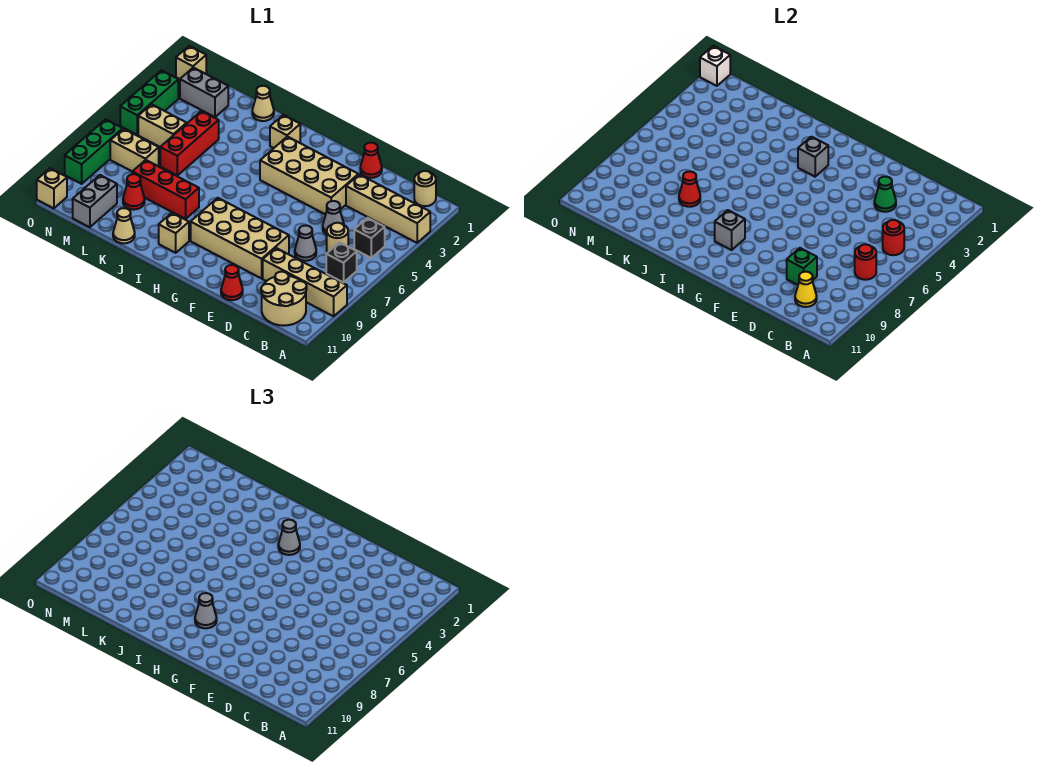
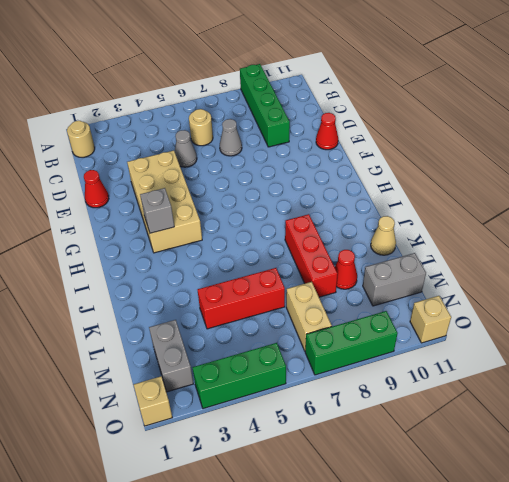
green brick A9:D9 level 1 -> tan brick A9:D9 level 1
none -> tan brick A3:D3 level 1
none -> black brick B5 level 1
none -> black brick B7 level 1
none -> tan round brick B10:C11 level 1

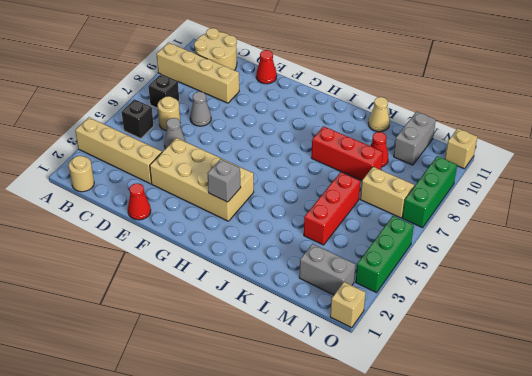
none -> tan brick E8:H9 level 1
none -> tan brick I2 level 1
none -> tan brick I10 level 1
none -> tan cone K1 level 1

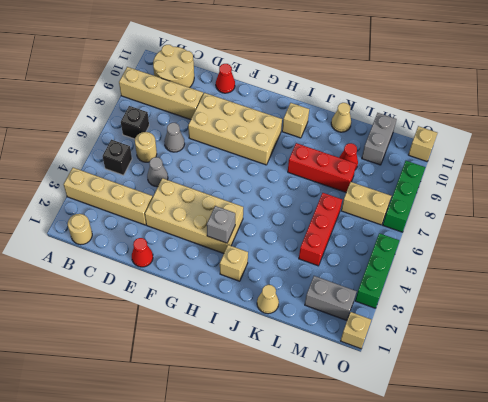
none -> tan brick M5:N5 level 1
none -> red round brick B5 level 2
none -> red round brick B7 level 2
none -> yellow cone C10 level 2

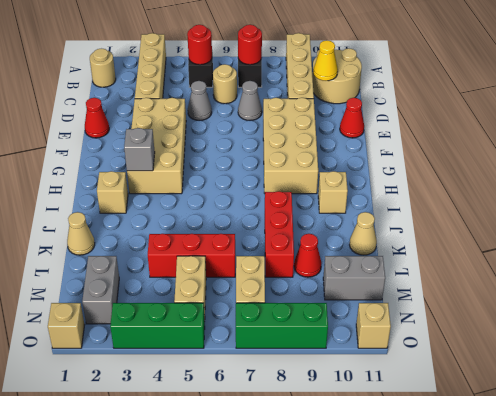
none -> green cone D3 level 2
none -> green brick D9 level 2
none -> grey brick H9 level 2
none -> red cone K8 level 2

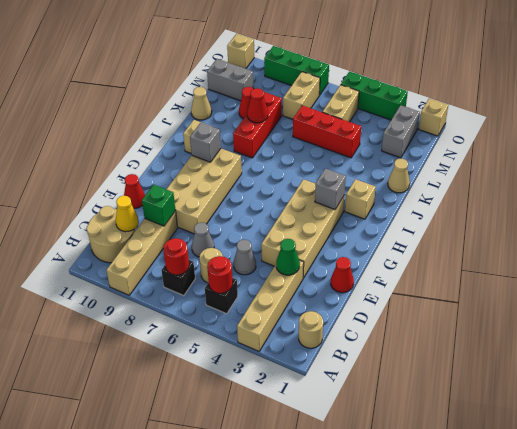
none -> white brick O1 level 2
none -> grey cone H3 level 3
none -> grey cone H9 level 3

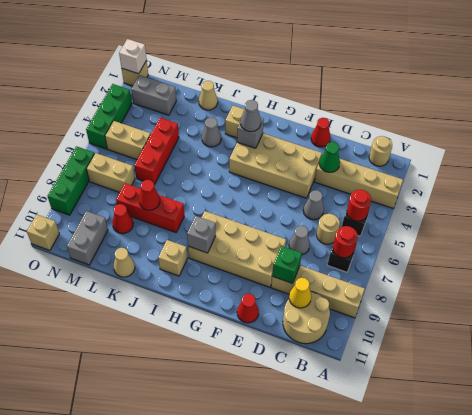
grey cone J3 level 1 -> grey cone H9 level 3

